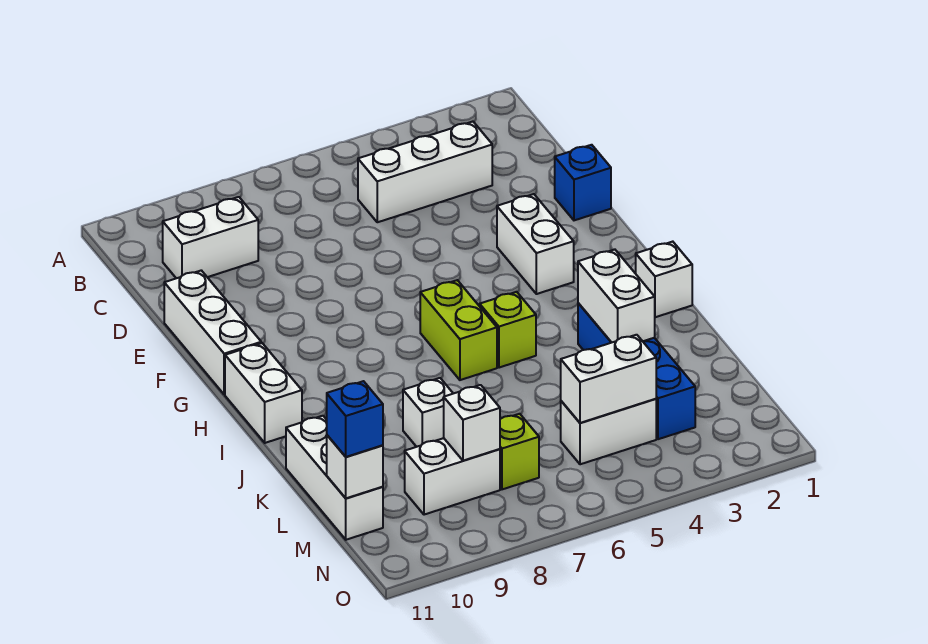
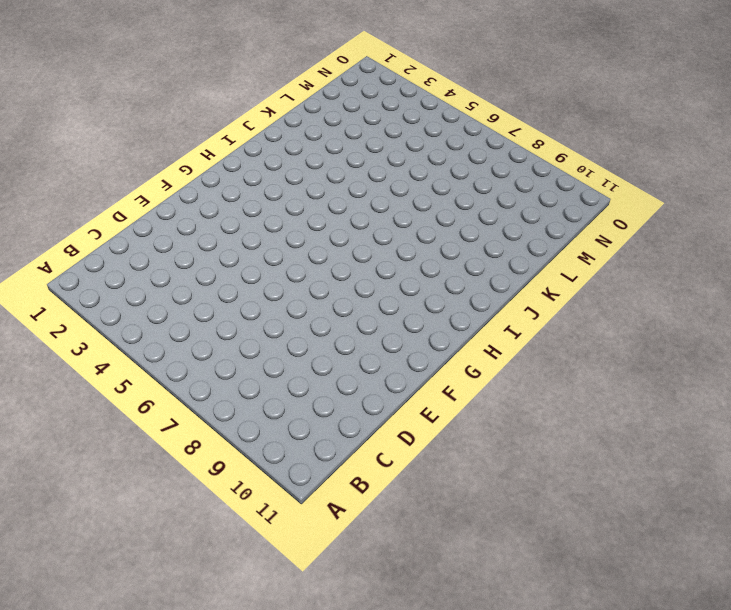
none -> white brick C3:C5 level 1
none -> white brick C9:C10 level 1
none -> blue brick E1 level 1

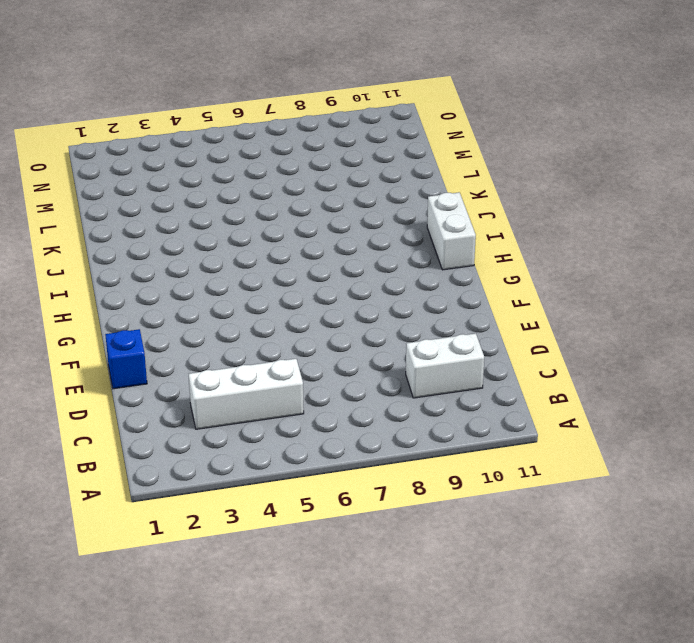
none -> white brick E11:G11 level 1
none -> white brick F3:G3 level 1
none -> lime brick H6:I6 level 1

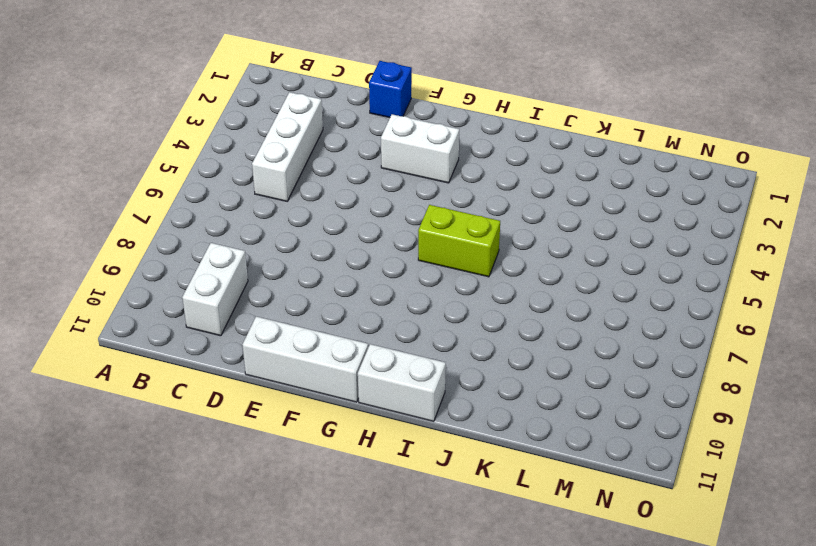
none -> white brick I1 level 1
none -> lime brick I5 level 1
none -> blue brick J3:M3 level 1

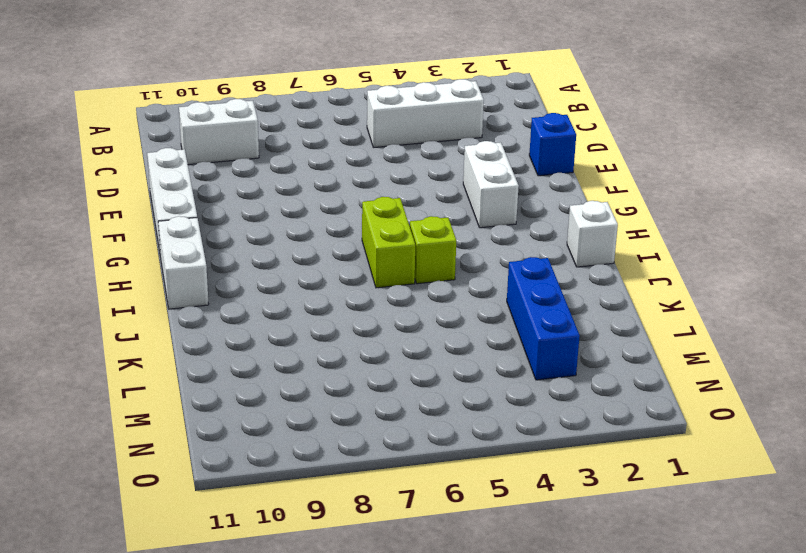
blue brick K3:M3 level 1 -> blue brick J3:M3 level 1
none -> white brick K8 level 1
none -> white brick K11:M11 level 1
none -> white brick M4:M5 level 1

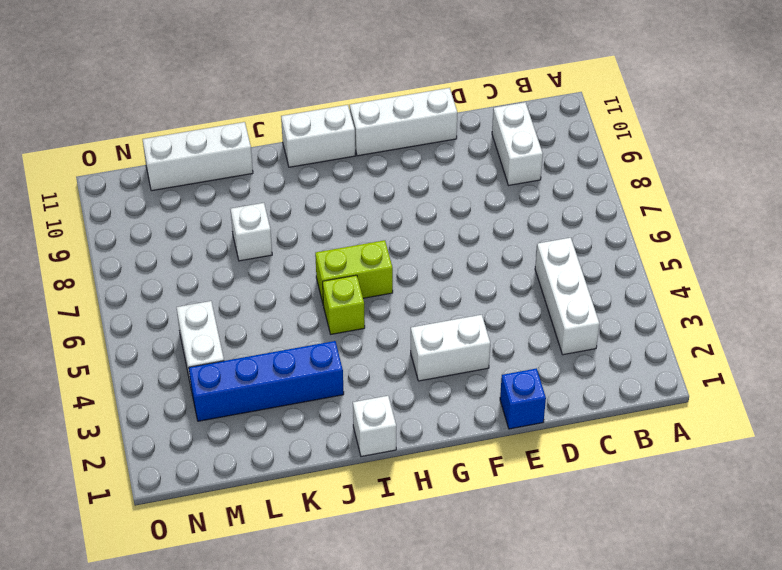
none -> lime brick M7 level 1
none -> white brick M8:M9 level 1
none -> white brick J3:K3 level 2

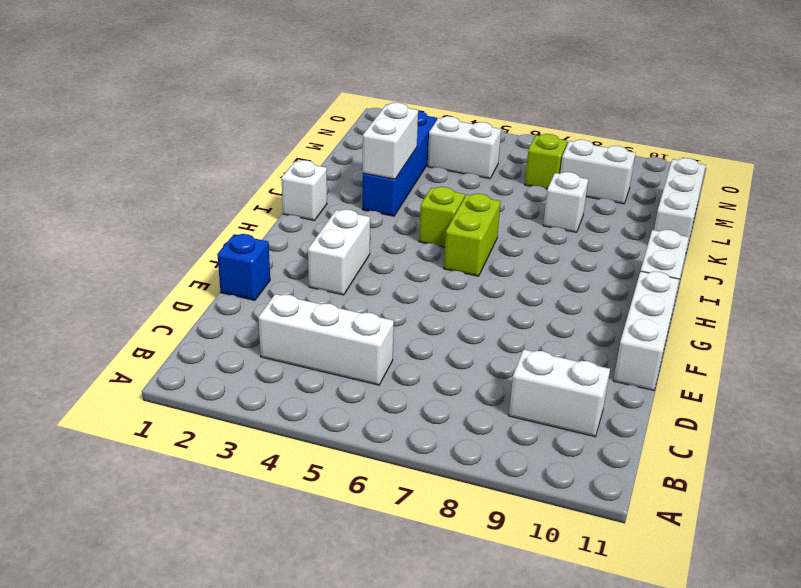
none -> white brick M4:M5 level 2
none -> white brick M8 level 2
none -> white brick M11 level 2

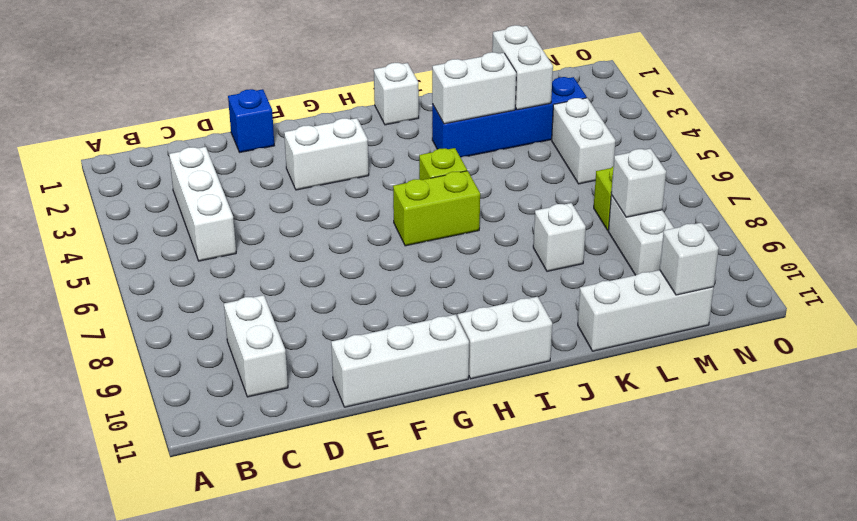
white brick L2:L3 level 2 -> white brick M4:M5 level 2
none -> blue brick M11 level 3

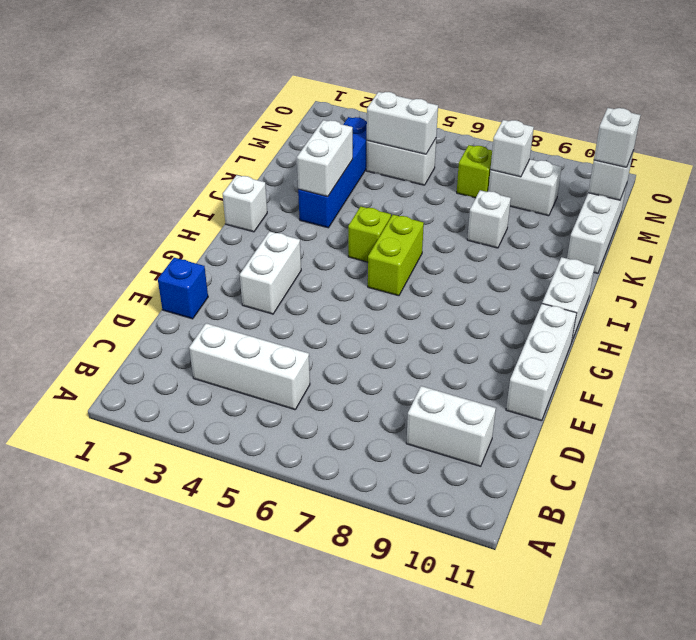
white brick M11 level 3 -> blue brick M11 level 3

